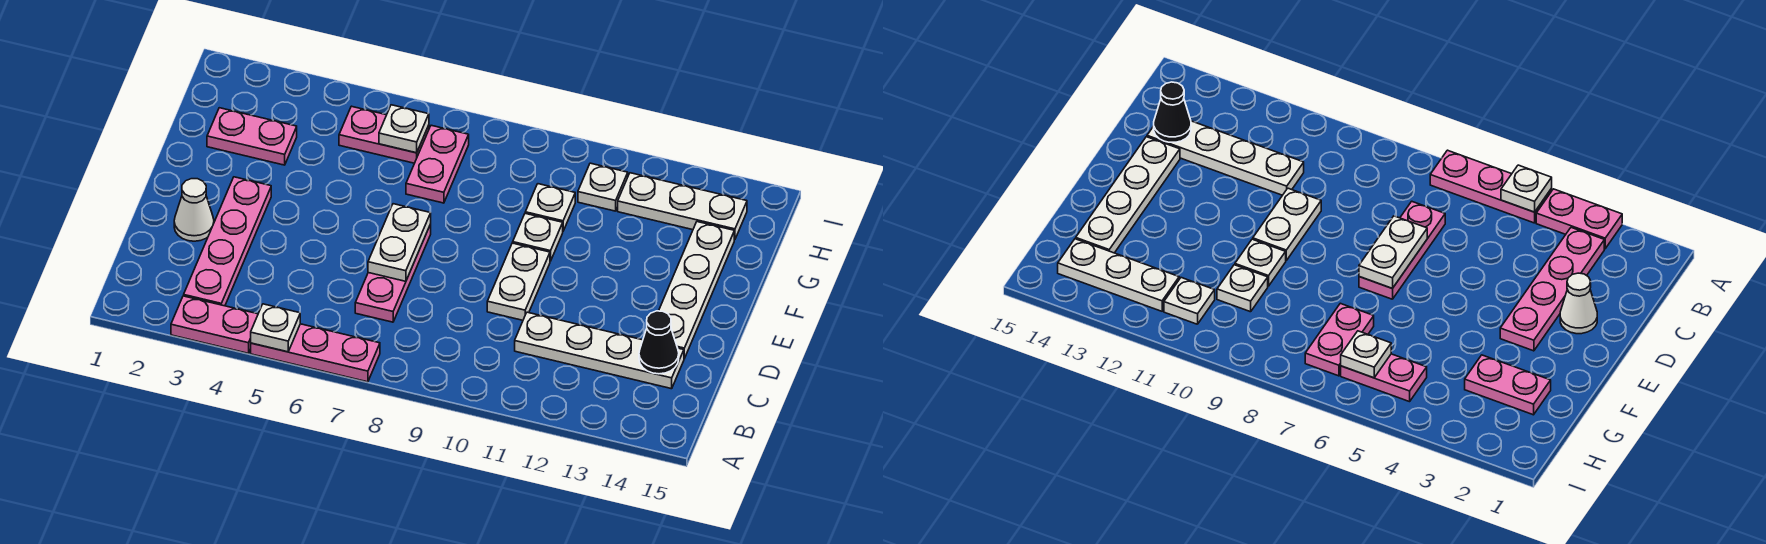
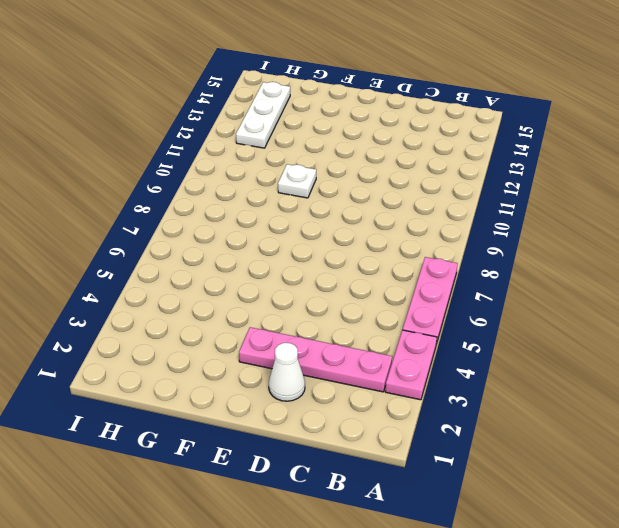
none -> pink plate C7:E7 level 1
none -> white plate C11:C14 level 1
none -> white plate D10:E10 level 1

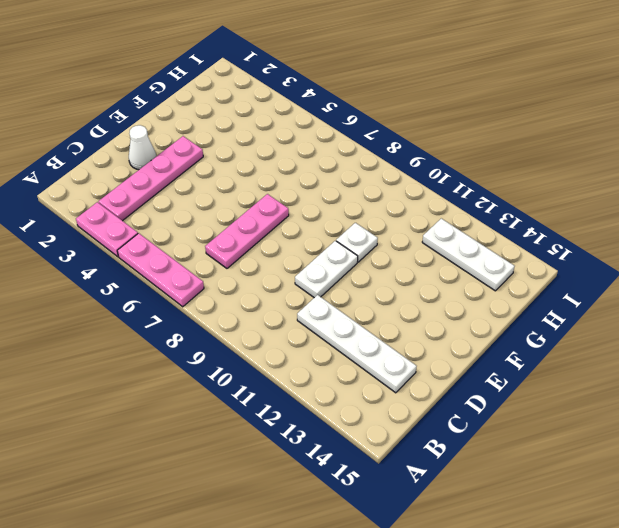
none -> white plate D14:G14 level 1
none -> pink plate G2:G3 level 1
none -> pink plate G7:H7 level 1

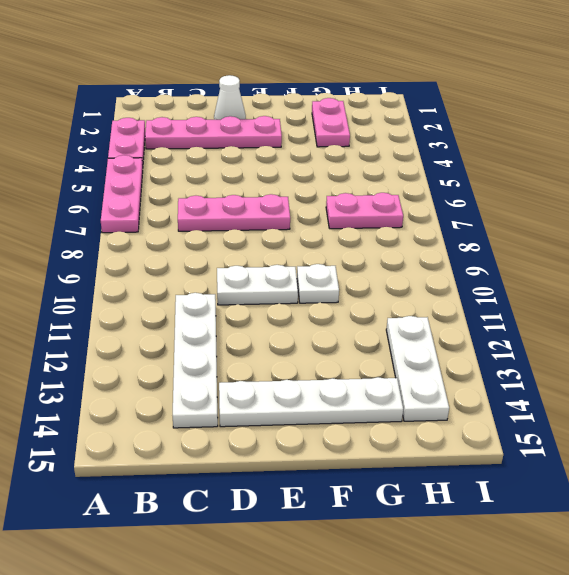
none -> white plate G10 level 1
none -> pink plate H5:H6 level 1
none -> white plate H11 level 1

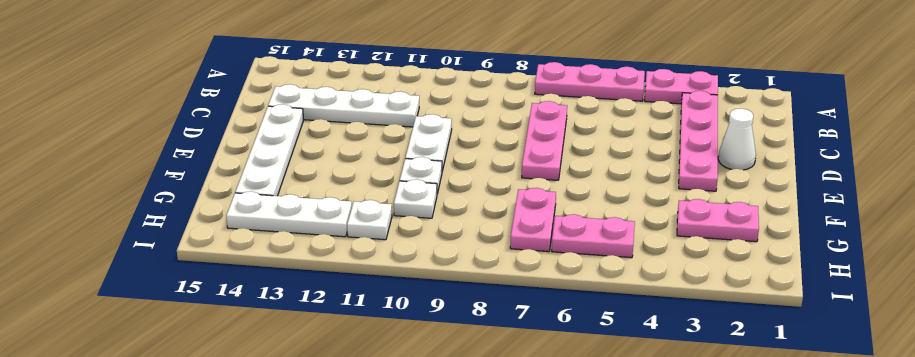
none -> white plate A5 level 2
none -> black cone C14 level 2
none -> white plate D7:E7 level 2

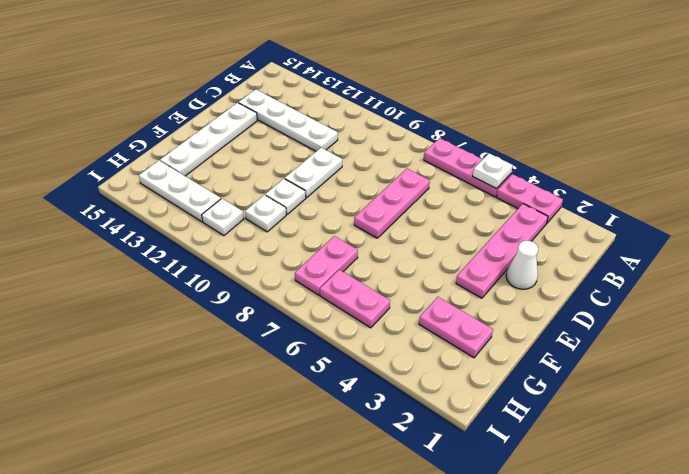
none -> black cone C14 level 2
none -> white plate D7:E7 level 2
none -> white plate H6 level 2

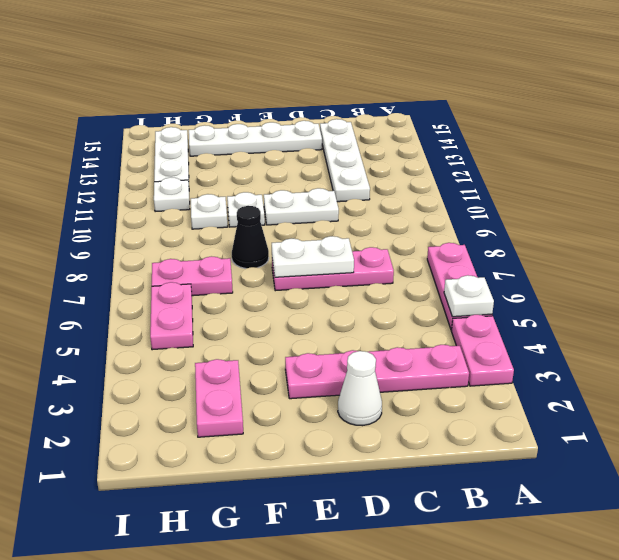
black cone F8 level 1 -> black cone C14 level 2
none -> white plate H6 level 2

